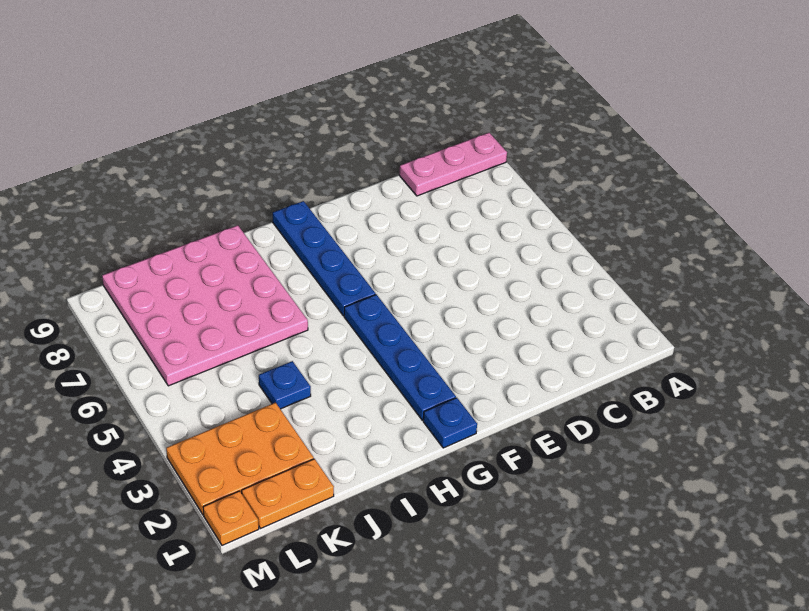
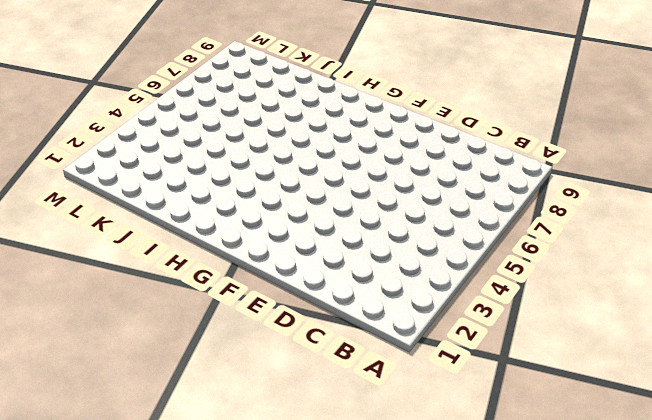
none -> pink plate A9:C9 level 1
none -> blue plate G1 level 1

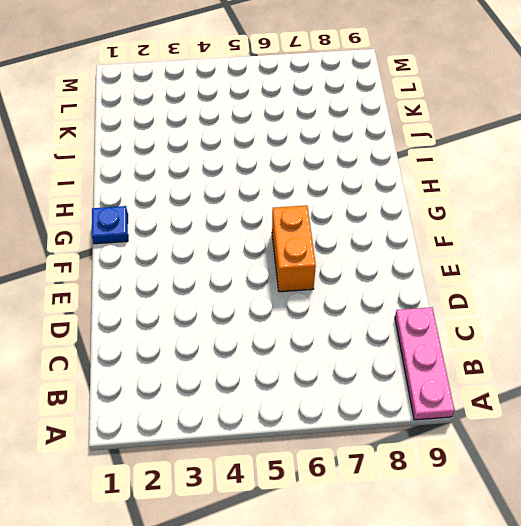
orange brick E6:F6 level 1 -> none
none -> blue plate G2:G5 level 1
none -> blue plate G6:G9 level 1

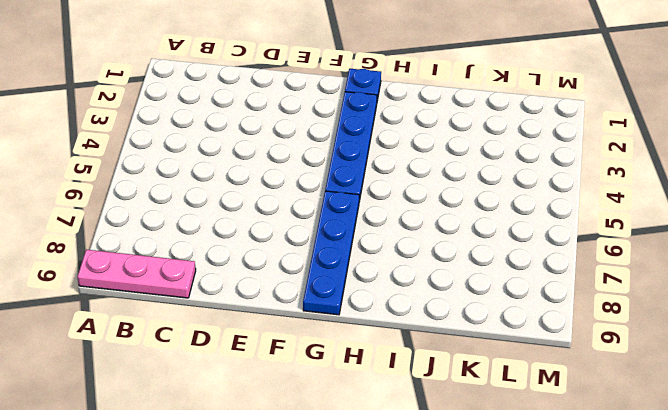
none -> pink plate I6:L9 level 1
none -> blue plate J4 level 1

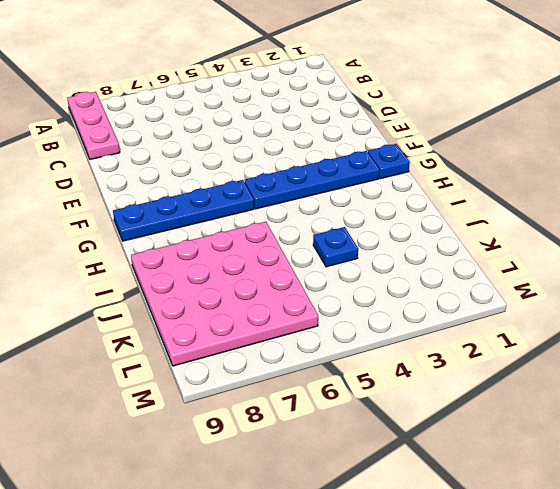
none -> orange plate K1:L1 level 1
none -> orange plate K2:M3 level 1

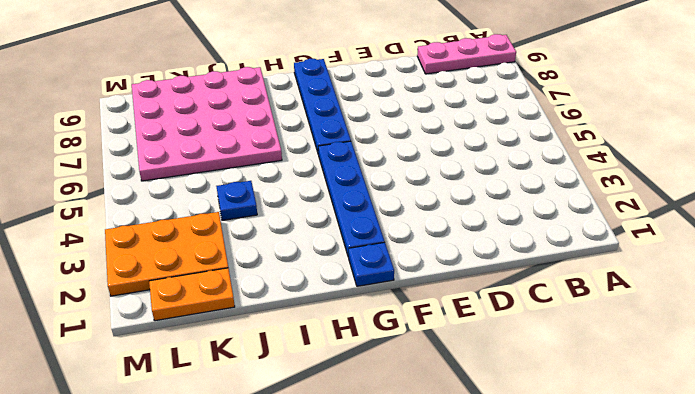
none -> orange plate M1 level 1

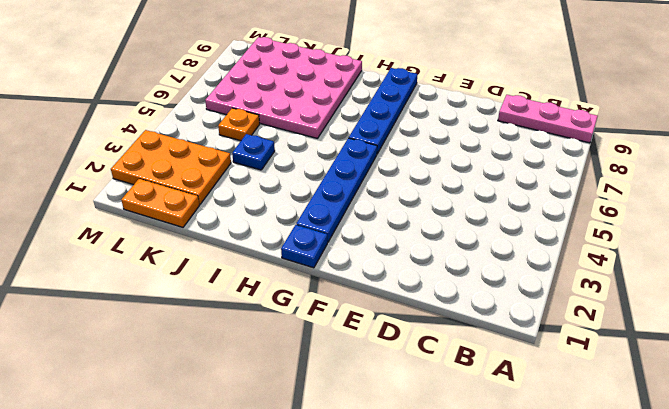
orange plate K5 level 1 -> orange plate M1 level 1

